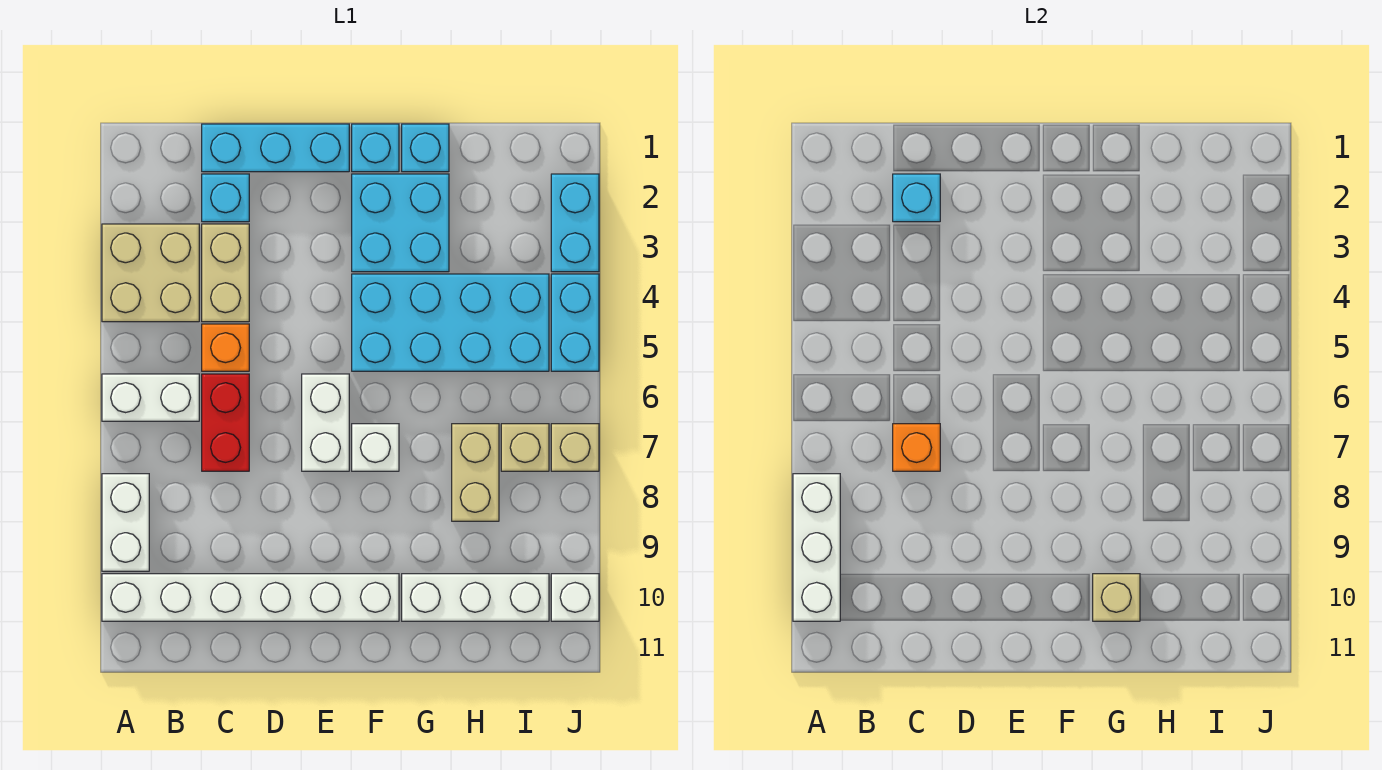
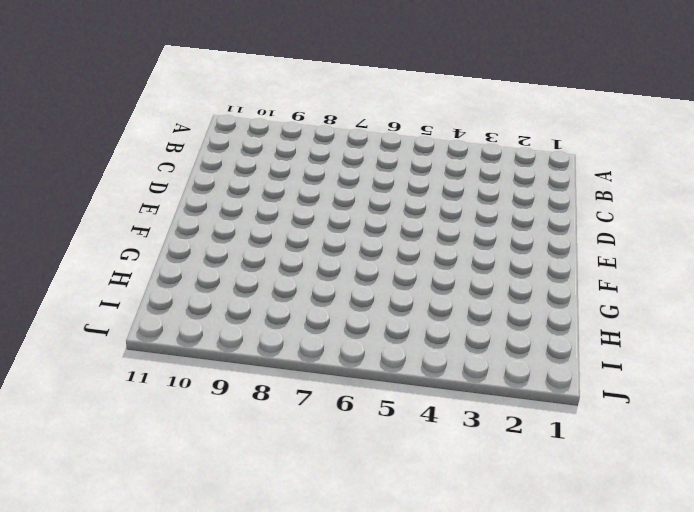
none -> tan brick A3:B4 level 1
none -> white brick A6:B6 level 1
none -> white brick A8:A9 level 1

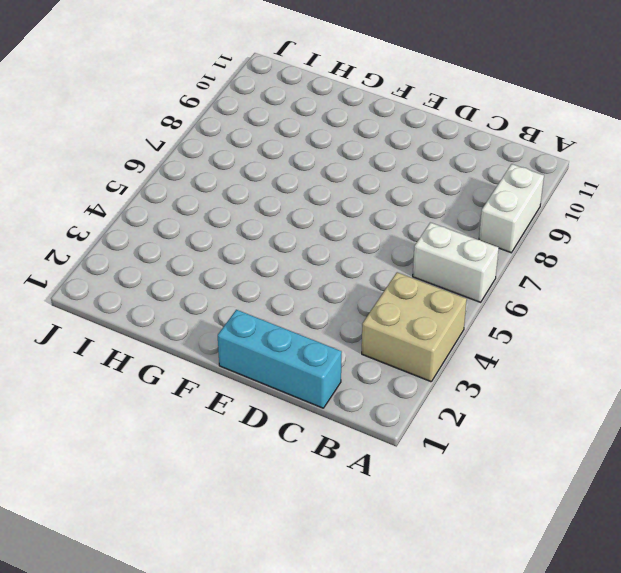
none -> white brick A10:F10 level 1
none -> cyan brick C2 level 1
none -> tan brick C3:C4 level 1

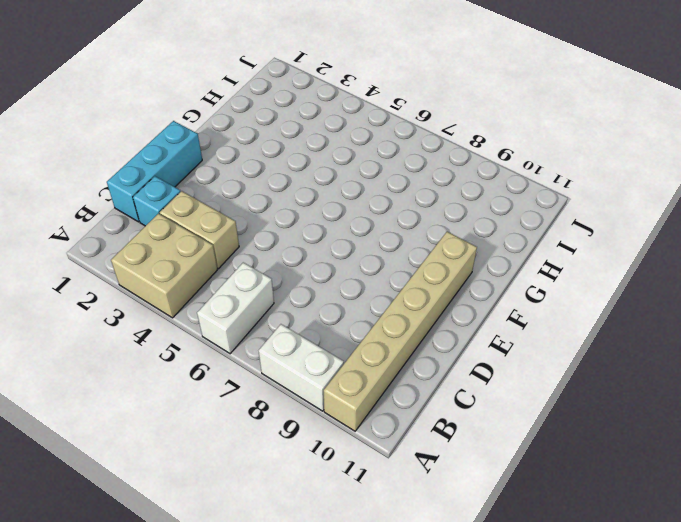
tan brick A10:F10 level 1 -> white brick A10:F10 level 1
none -> orange brick C5 level 1
none -> red brick C6:C7 level 1
none -> white brick E6:E7 level 1

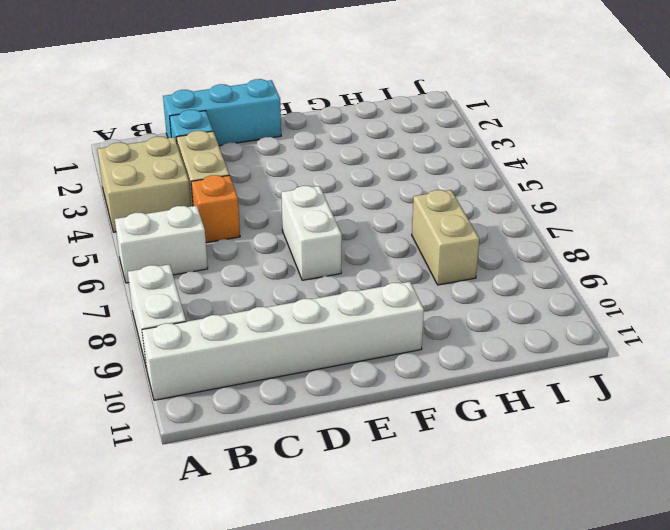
none -> red brick C6:C7 level 1
none -> cyan brick F1 level 1
none -> cyan brick F2:G3 level 1

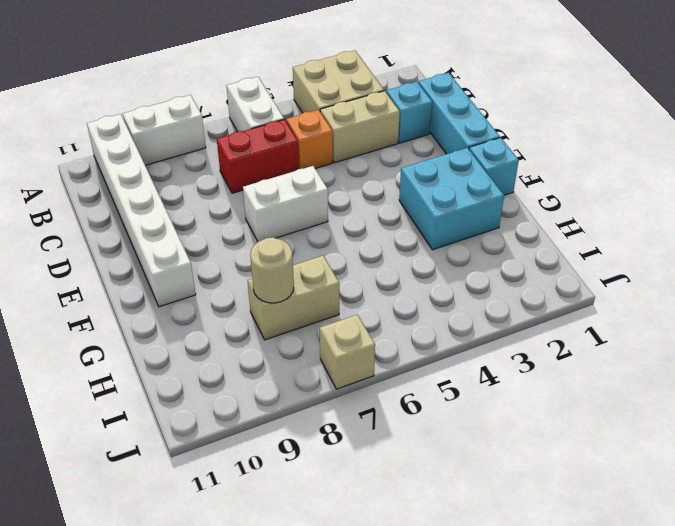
tan round brick H8 level 2 -> none
none -> cyan brick F4:I5 level 1
none -> white brick F7 level 1
none -> cyan brick G1 level 1

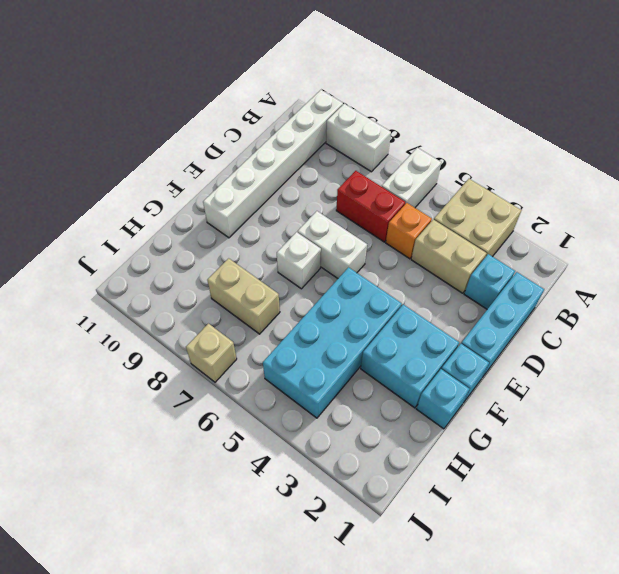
none -> white brick G10:I10 level 1
none -> tan brick I7 level 1
none -> cyan brick J2:J3 level 1

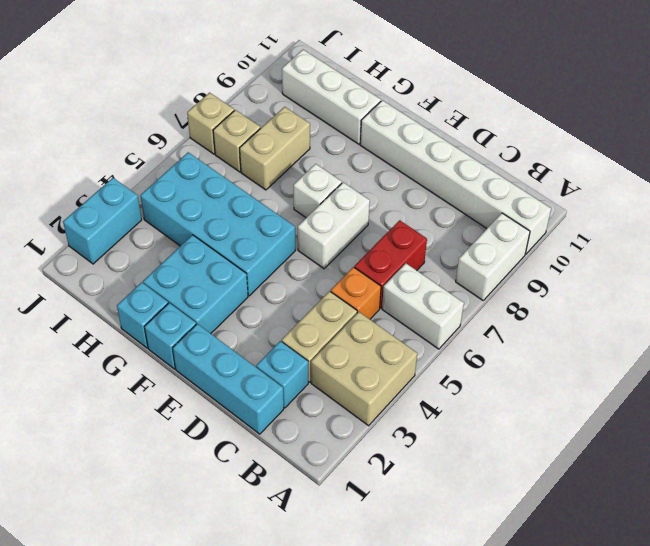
none -> cyan brick J4:J5 level 1
none -> white brick J10 level 1
none -> white brick A8:A10 level 2

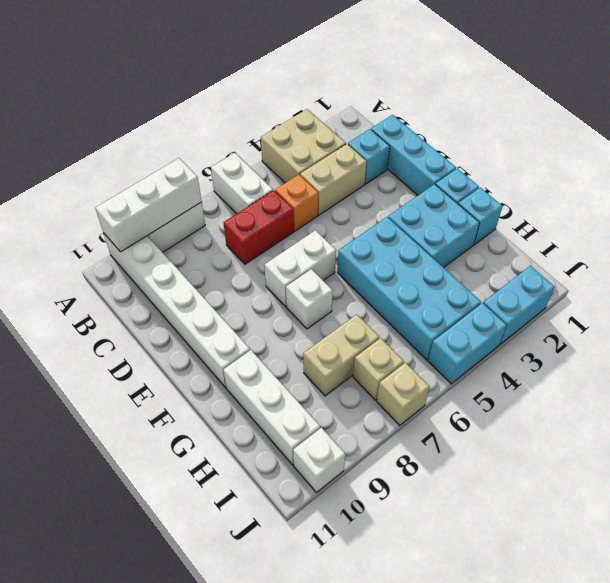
none -> cyan brick C2 level 2
none -> orange brick C7 level 2
none -> tan brick G10 level 2

